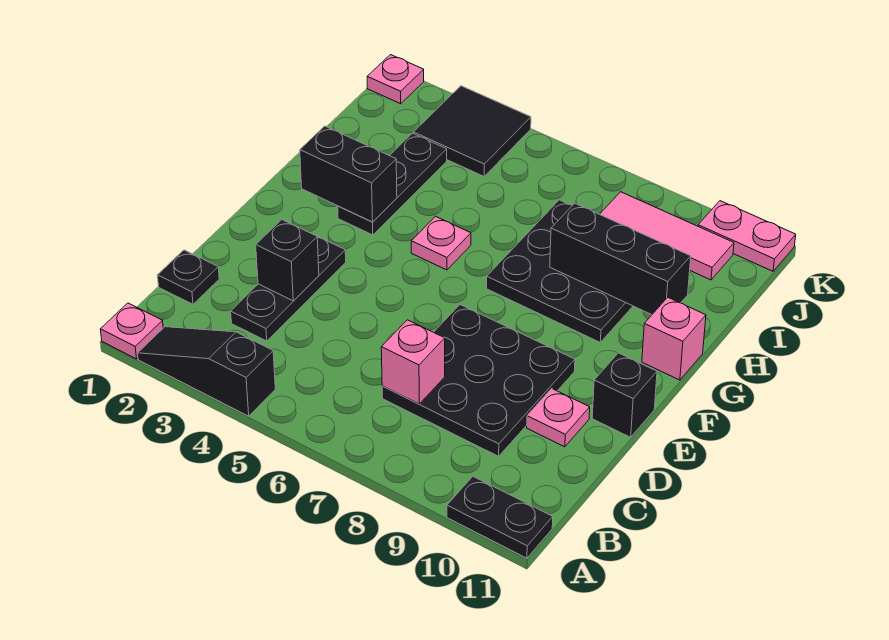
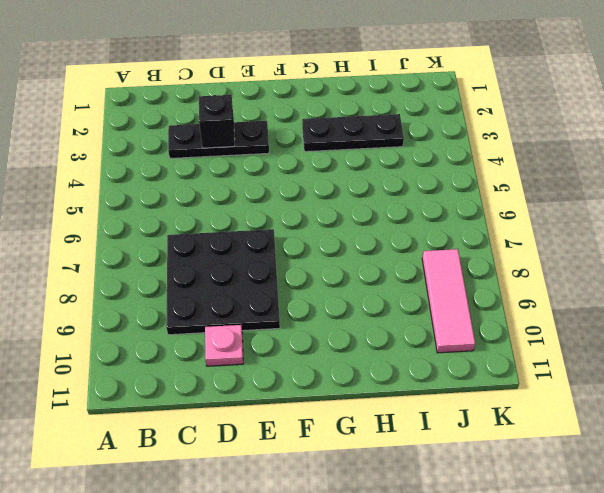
none -> pink plate A1 level 1
none -> black slope A2:A4 level 1 top 4
none -> black plate A10:A11 level 1

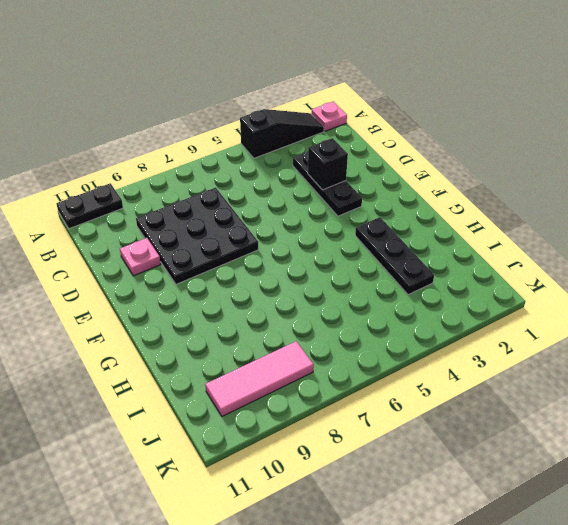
none -> black plate C1 level 1
none -> black brick E11 level 1
none -> pink plate G5 level 1

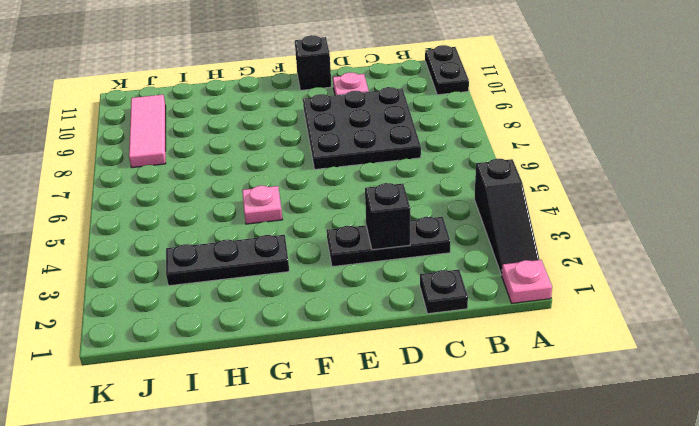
none -> black plate G7:I9 level 1
none -> pink brick G11 level 1
none -> black tile J3:K4 level 1

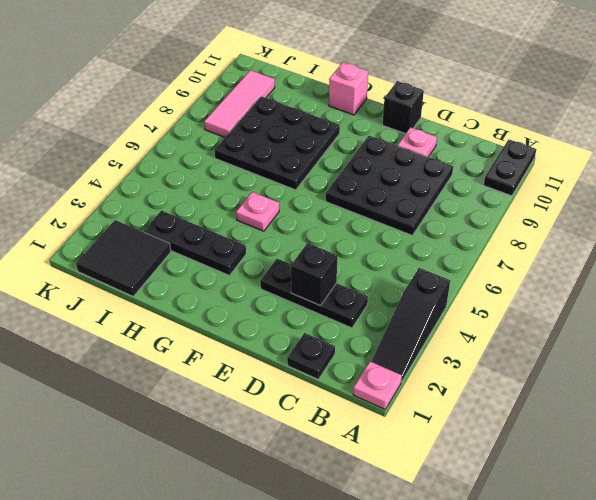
black tile I1:J2 level 1 -> black tile J3:K4 level 1
none -> pink plate K1 level 1
none -> pink plate K10:K11 level 1
none -> pink brick C7 level 2

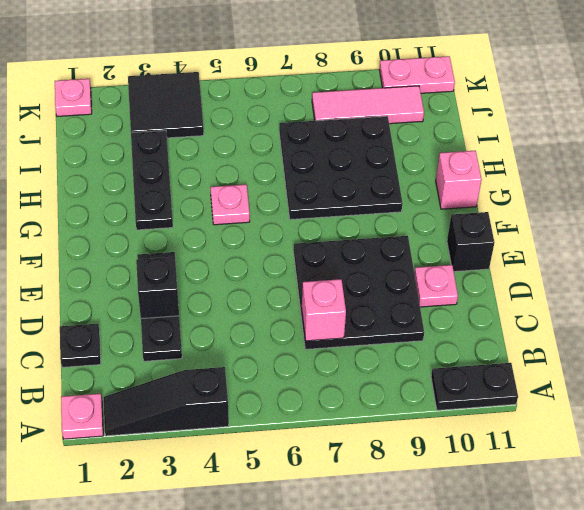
none -> black brick G2:G3 level 2
none -> black brick H8:H10 level 2

